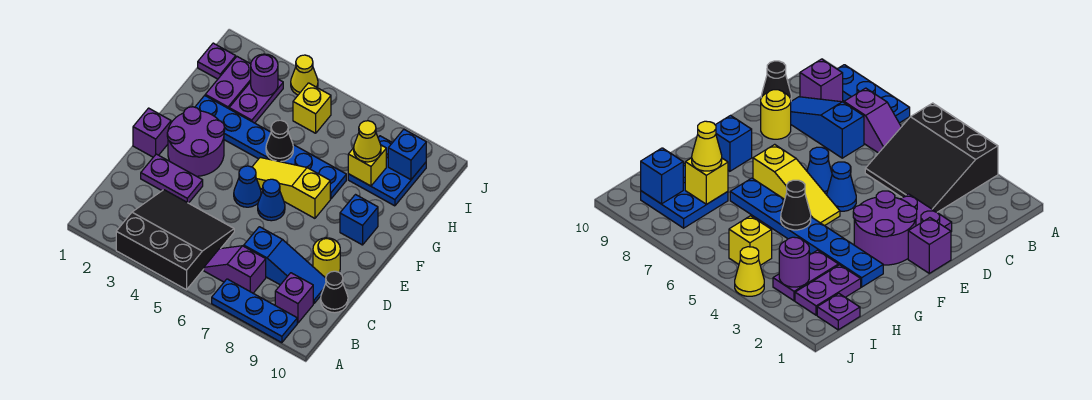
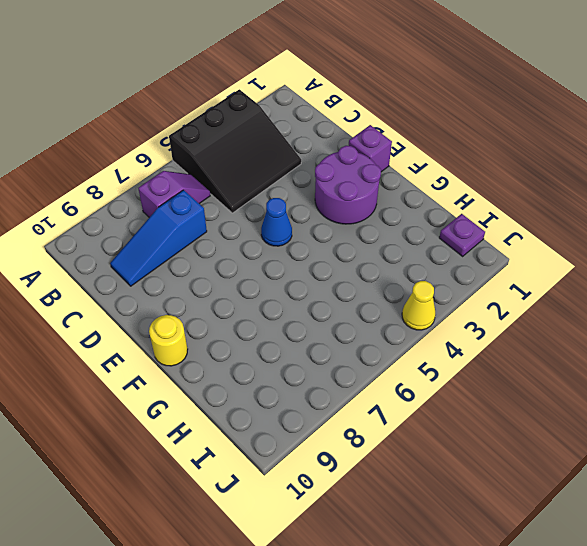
yellow round brick F10 level 1 -> yellow round brick D9 level 1
none -> blue plate A7:A9 level 1
none -> purple brick B9 level 1
none -> black cone C10 level 1

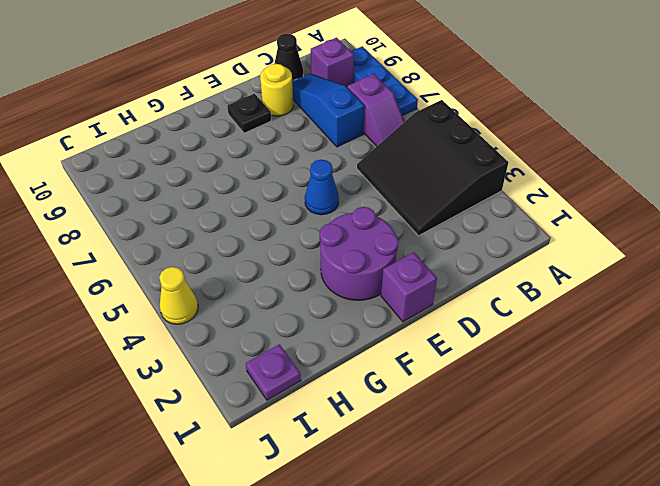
black plate E9 level 1 -> none
none -> purple plate D2:D3 level 1
none -> blue cone E6 level 1
none -> yellow slope F5:F7 level 1 top 7

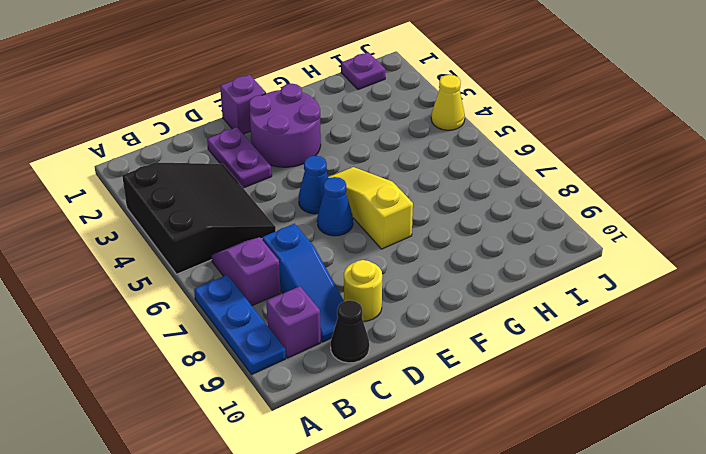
none -> blue brick F9 level 1
none -> blue plate G2:G7 level 1
none -> purple plate H2:I2 level 1

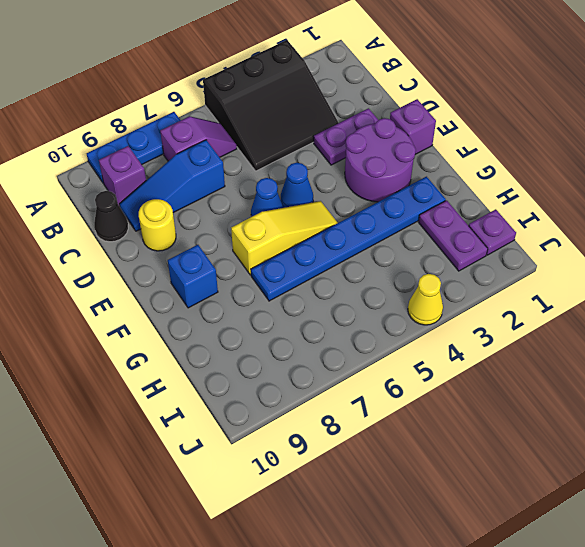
none -> purple plate H3:I3 level 1
none -> blue plate H8:I9 level 1
none -> yellow brick I5 level 1

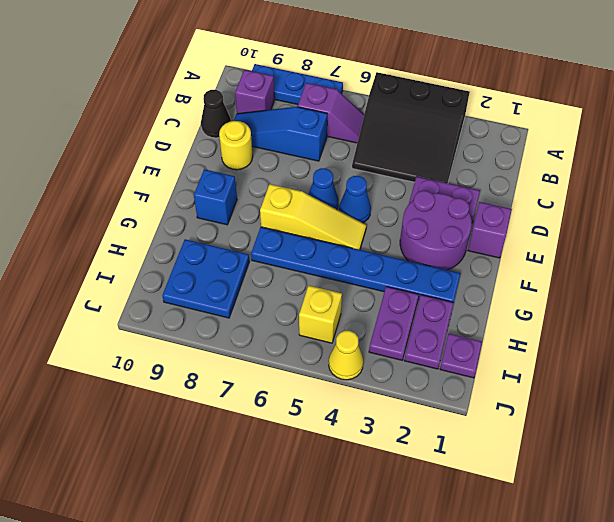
none -> black cone G5 level 2
none -> yellow brick H8 level 2
none -> purple round brick I3 level 2

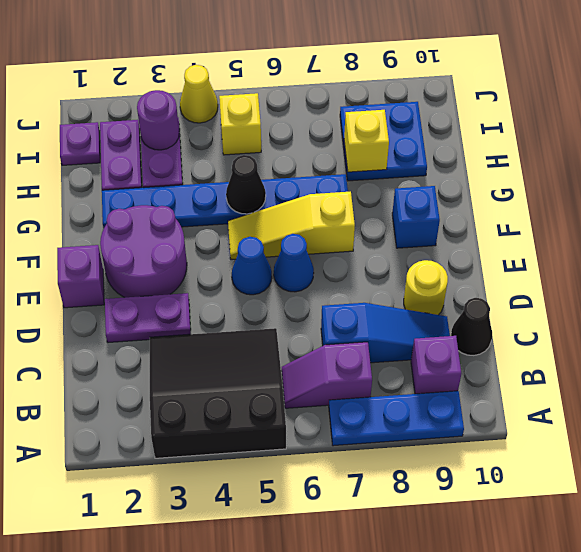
none -> blue brick I9 level 2
none -> yellow cone H8 level 3

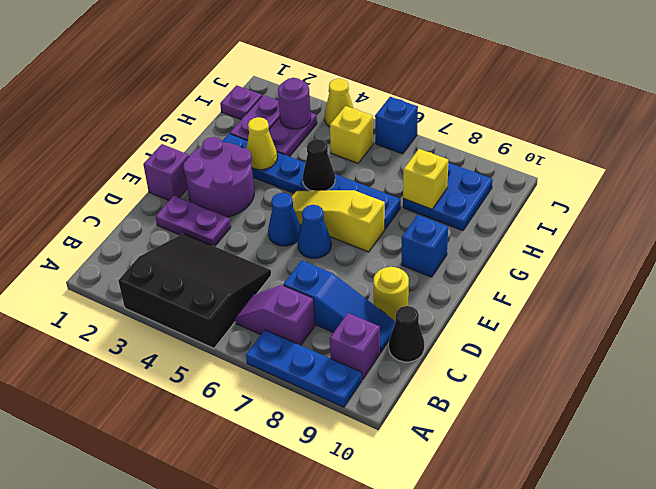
yellow cone G3 level 2 -> yellow cone H8 level 3
blue brick J6 level 1 -> blue brick I9 level 2

